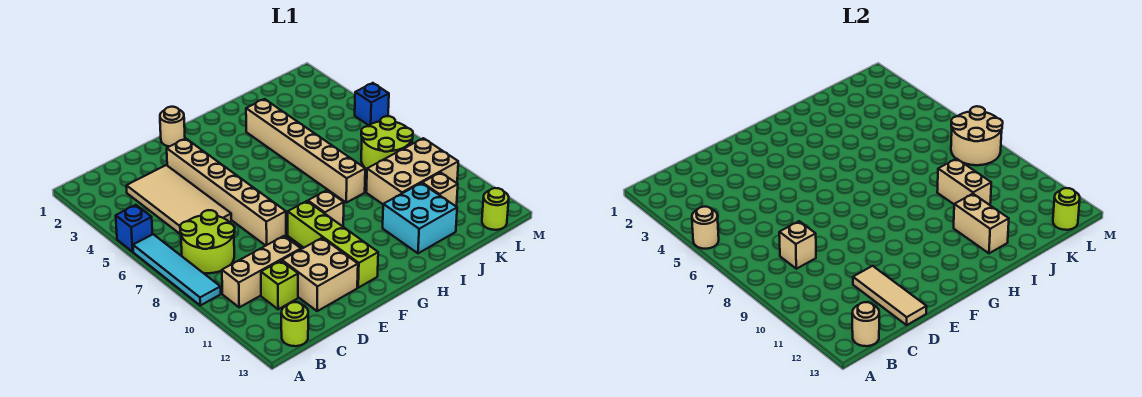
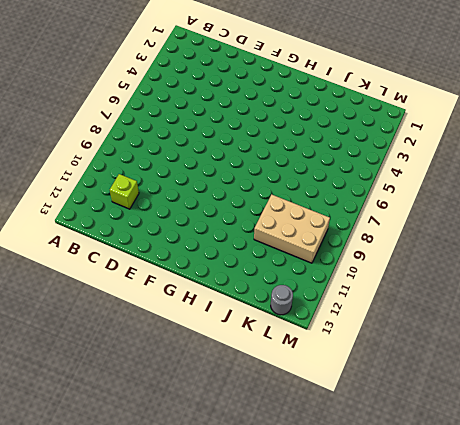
grey round brick L13 level 1 -> lime round brick L13 level 1
none -> blue brick A5 level 1
none -> cyan tile A6:A9 level 1
none -> lime round brick B7:C8 level 1

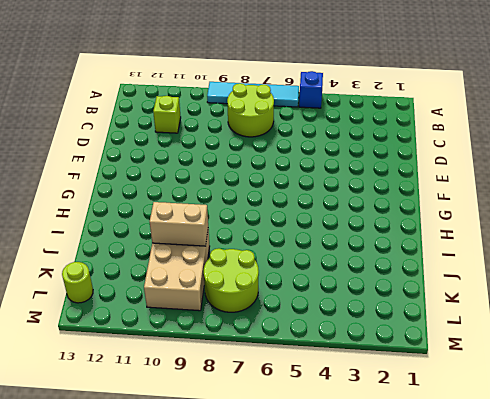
none -> tan brick B10:D10 level 1
none -> lime round brick B13 level 1
none -> tan tile C3:D6 level 1

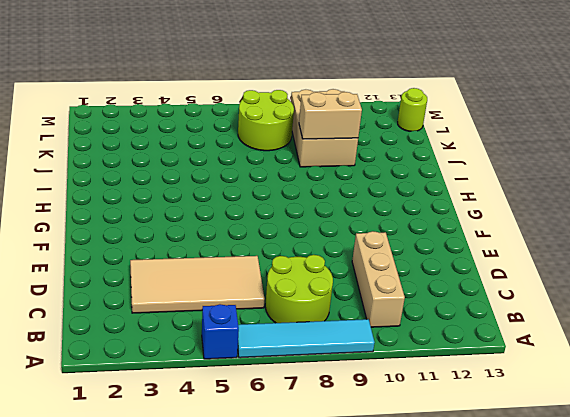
none -> lime round brick B13 level 1
none -> lime brick C11 level 1
none -> tan brick D11:E12 level 1

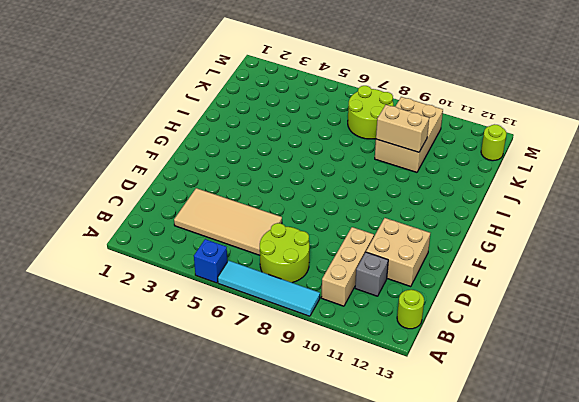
grey brick C11 level 1 -> lime brick C11 level 1
none -> tan brick E3:E8 level 1
none -> tan round brick F1 level 1
none -> lime brick F9:F12 level 1

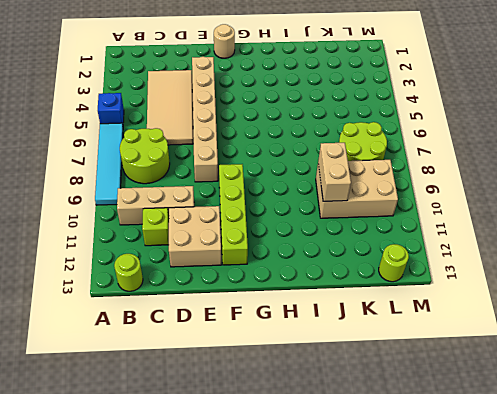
none -> tan brick G9 level 1
none -> tan brick I3:I8 level 1
none -> cyan brick I11:J12 level 1

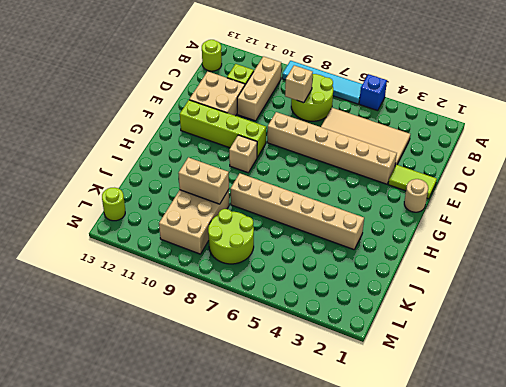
lime tile E1:E2 level 1 -> none
none -> cyan brick I11:J12 level 1
none -> tan brick K11 level 1
none -> blue brick M5 level 1

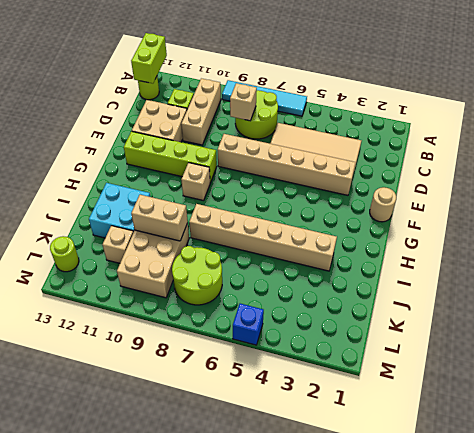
lime brick A13:B13 level 2 -> tan round brick B13 level 2
none -> blue brick A5 level 1
none -> tan round brick A5 level 2
none -> tan tile D11:D13 level 2

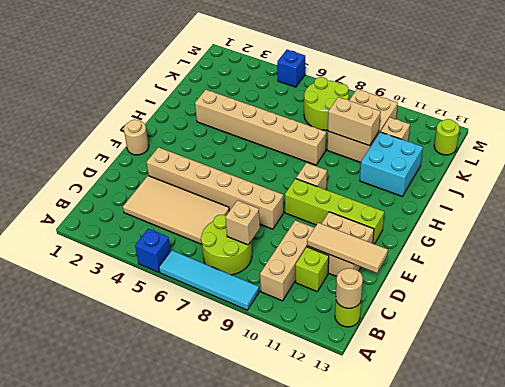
none -> tan round brick A5 level 2
none -> tan brick I11:I12 level 2
none -> tan round brick L7:M8 level 2

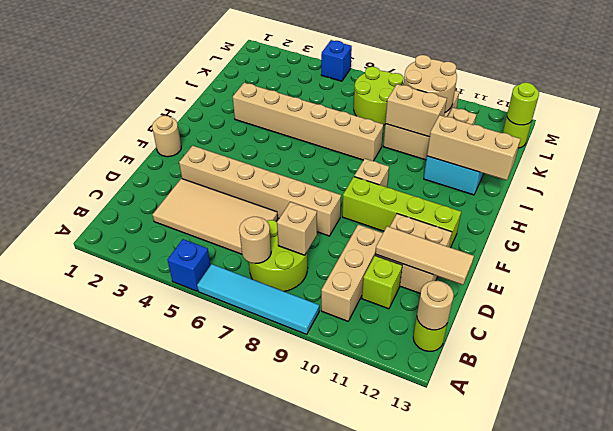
tan round brick B7 level 2 -> tan round brick A5 level 2
tan brick I11:I13 level 2 -> tan brick I11:I12 level 2
tan round brick K9:L10 level 2 -> tan round brick L7:M8 level 2

